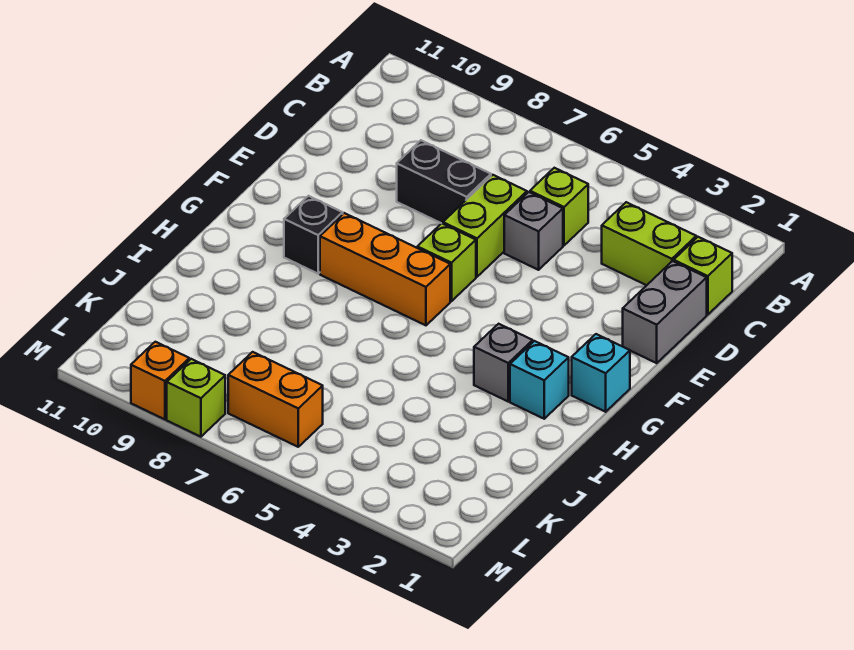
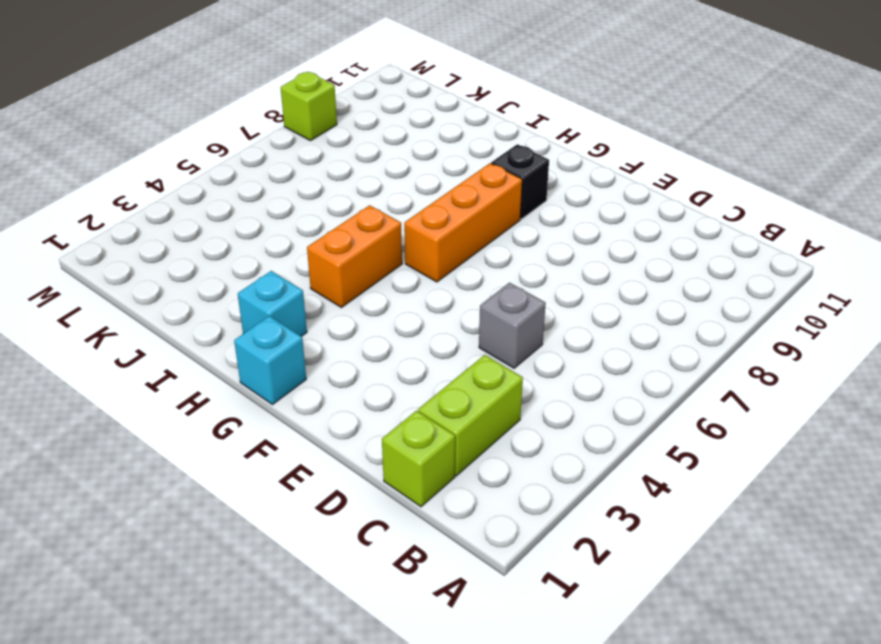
orange brick H4:H5 level 1 -> orange brick L6:L7 level 1
none -> lime brick C5 level 1
none -> grey brick D1:E1 level 1
none -> lime brick D6:E6 level 1

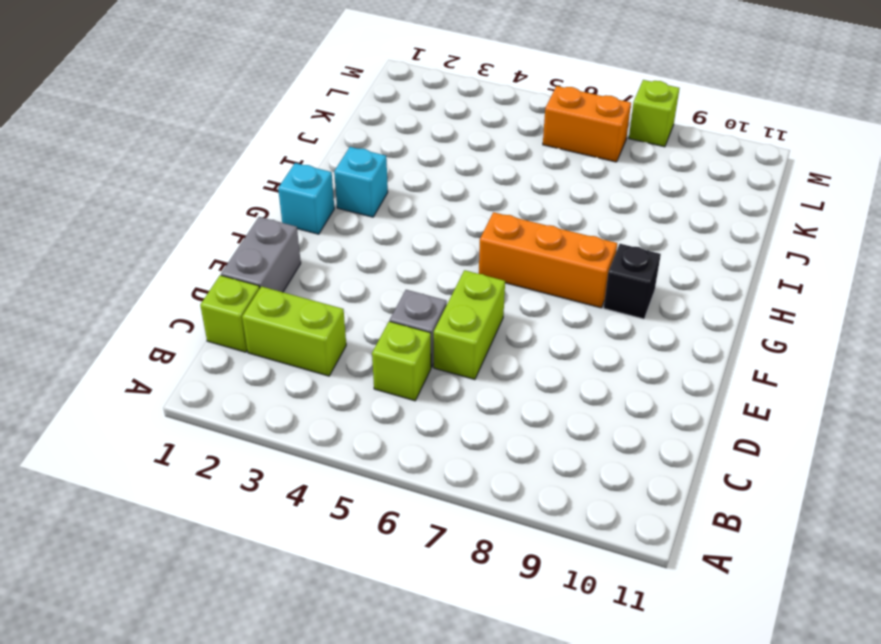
none -> black brick D7:D8 level 1
none -> lime brick F6 level 1
none -> grey brick H3 level 1

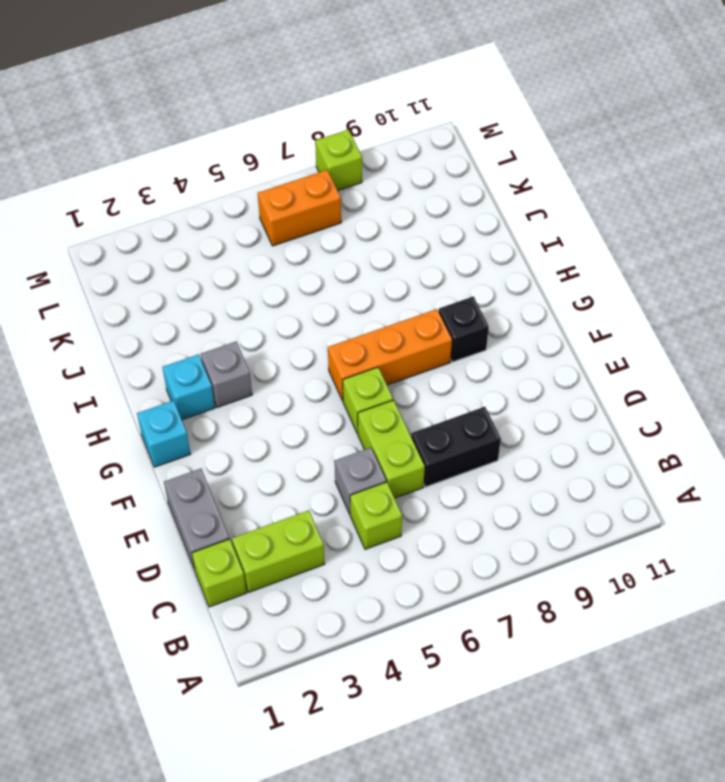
none -> orange brick M9 level 1

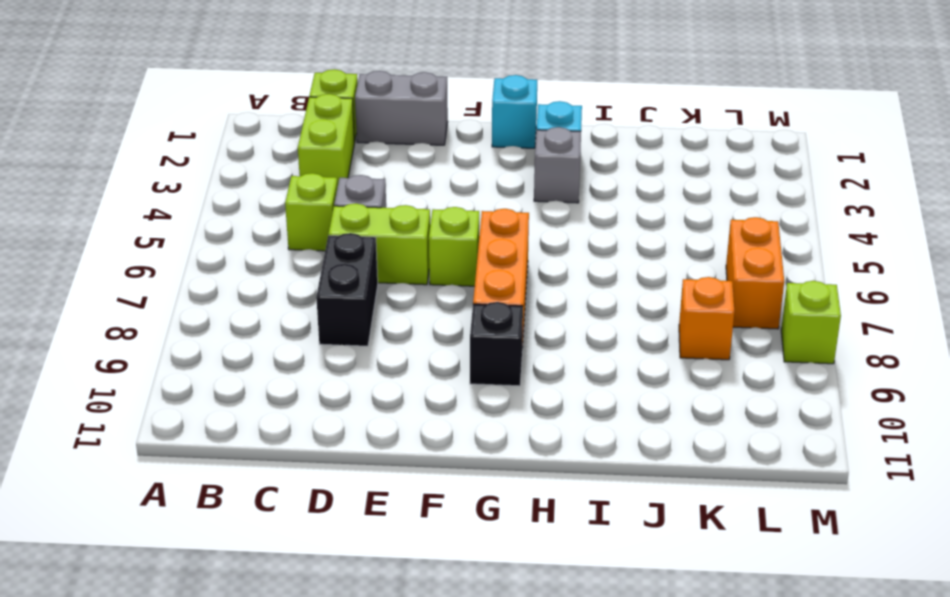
orange brick K8 level 1 -> orange brick M9 level 1

